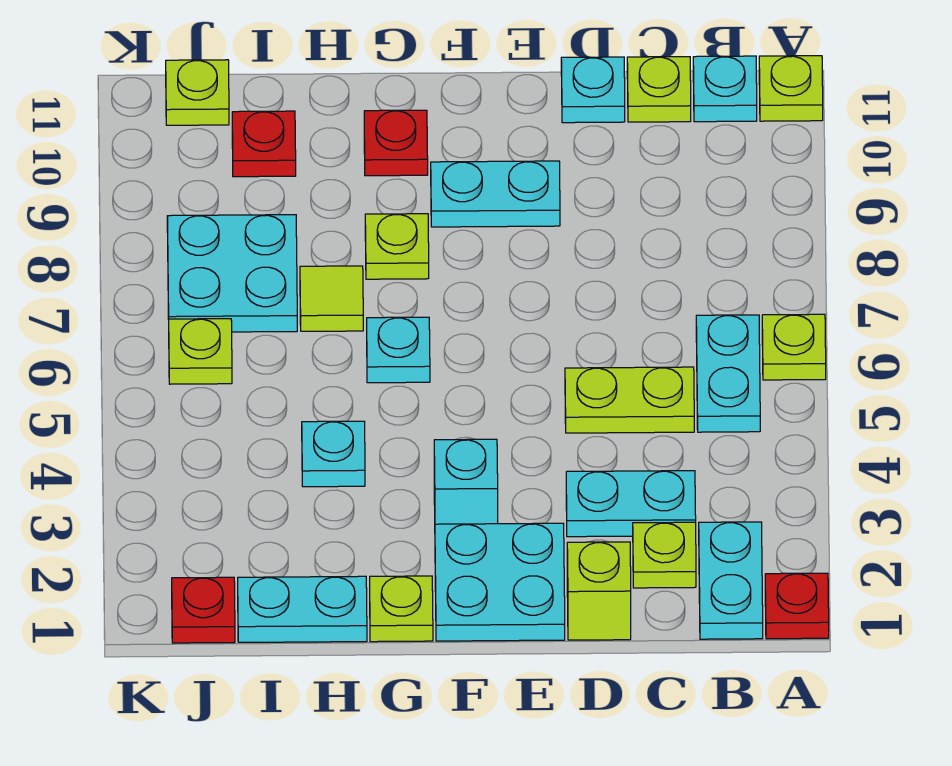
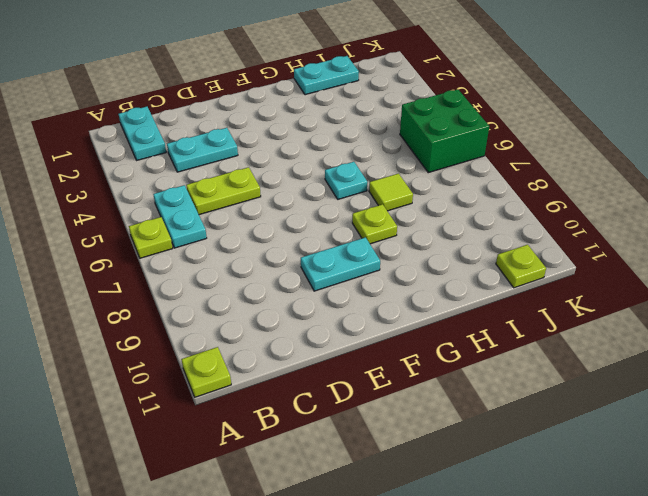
green brick J5:K6 level 1 -> lime plate J6 level 1
none -> red plate A1 level 1
none -> cyan plate B11 level 1
none -> lime plate C2 level 1

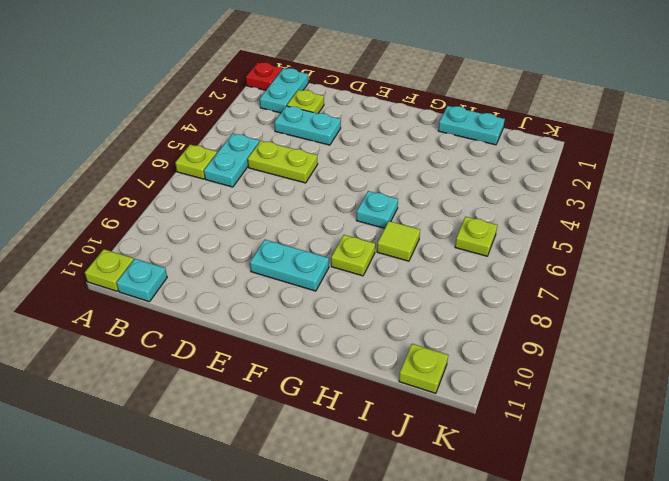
none -> lime plate C11 level 1
none -> lime brick D1 level 1
none -> cyan plate D11 level 1

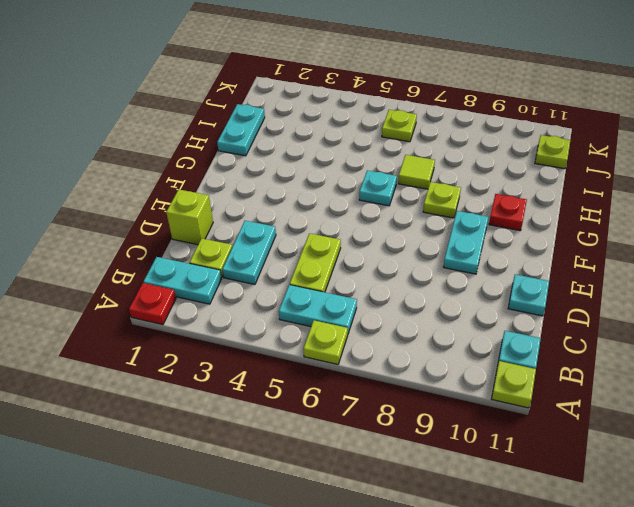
none -> lime plate C11 level 1
none -> cyan plate E1:F2 level 1
none -> cyan brick F3 level 1

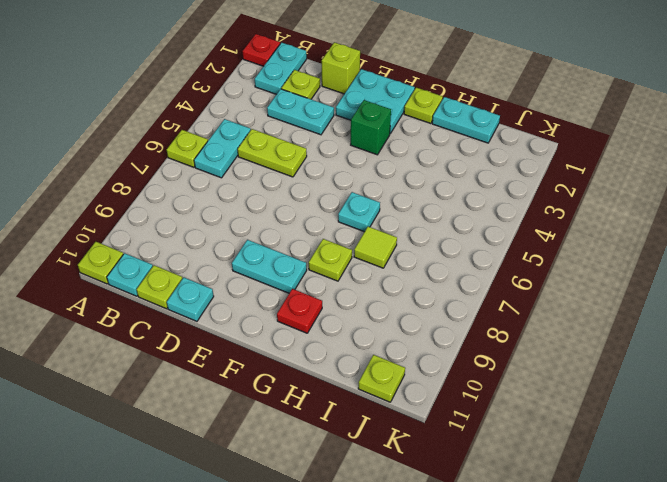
green brick F3 level 1 -> cyan brick F3 level 1
none -> cyan plate H4 level 1
none -> cyan plate I7:J8 level 1
none -> red plate I10 level 1

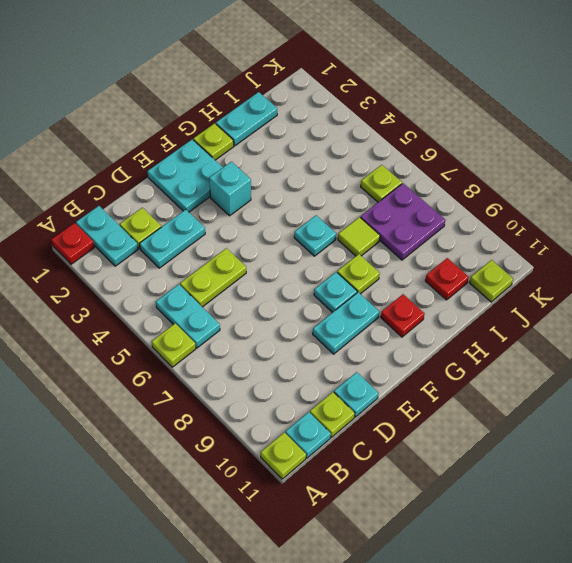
cyan plate F8 level 1 -> cyan plate H4 level 1
purple plate I7:J8 level 1 -> cyan plate I7:J8 level 1
none -> lime brick D1 level 1
none -> red plate J1 level 1

